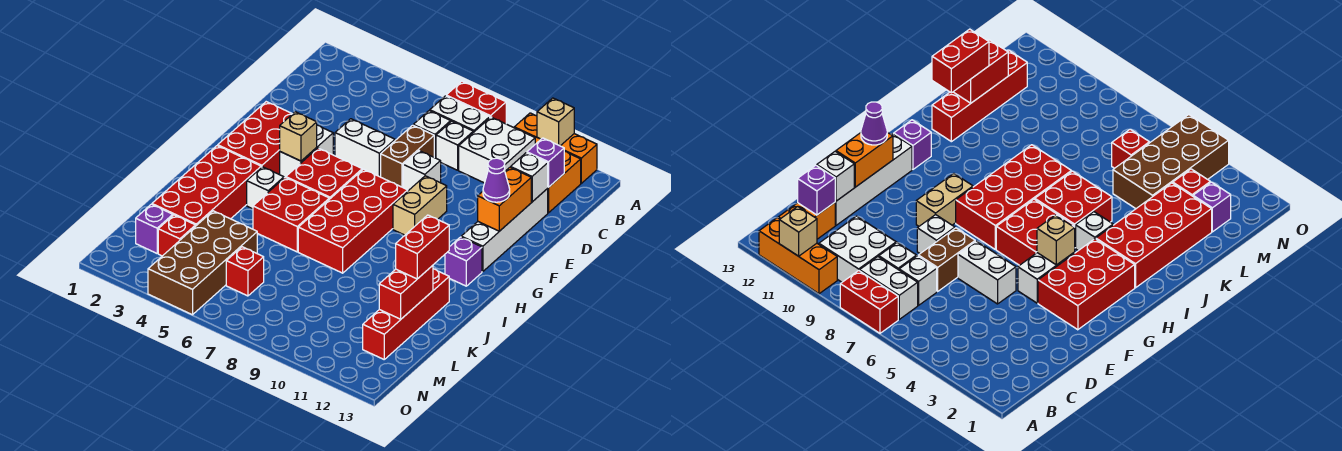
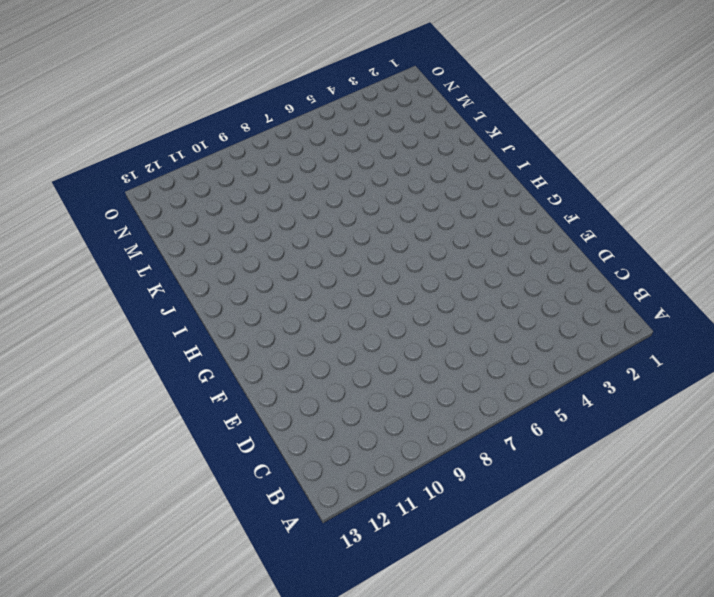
none -> red brick A7:A8 level 1
none -> orange brick A10:A12 level 1
none -> white brick B7:B8 level 1
none -> white brick B9:C10 level 1

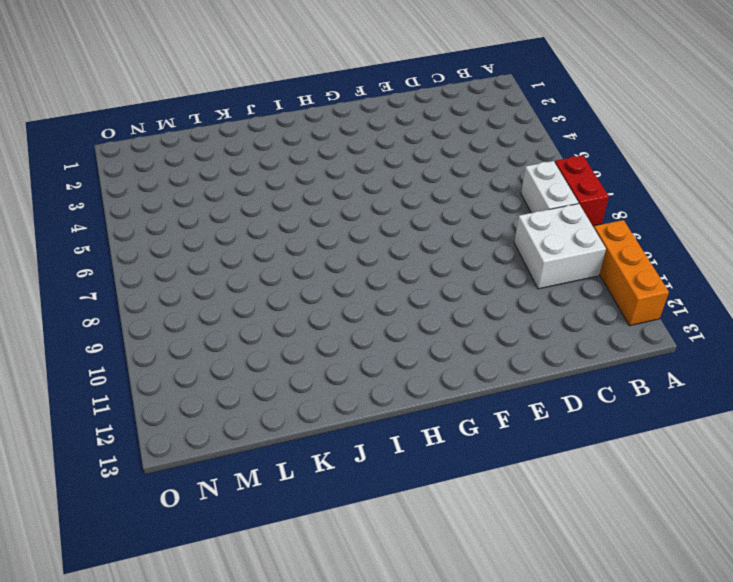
none -> orange brick B12:C12 level 1
none -> white brick C7 level 1
none -> white brick C8 level 1
none -> brown brick D7:E7 level 1

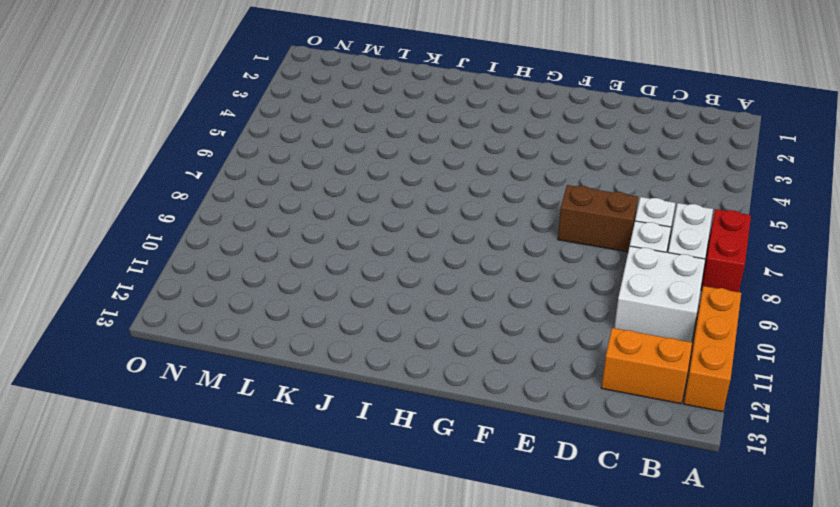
none -> white brick D12:G12 level 1
none -> white brick E5:E6 level 1
none -> white brick E8 level 1
none -> red brick F2:H3 level 1

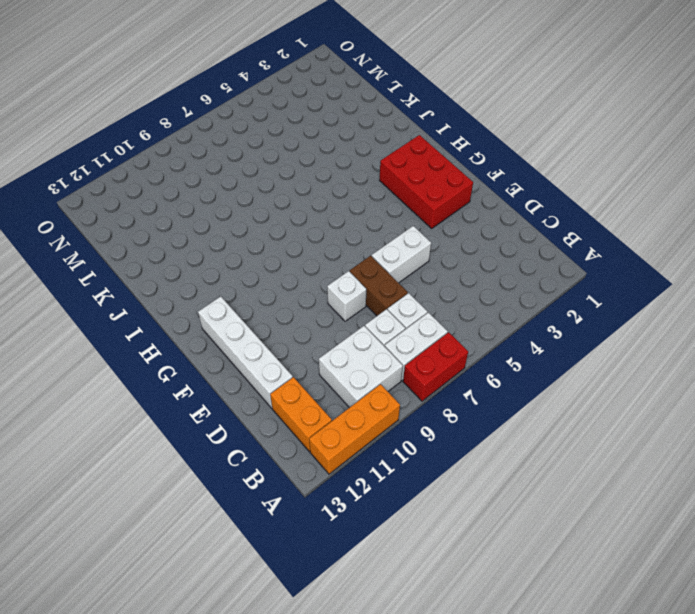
none -> white brick F4:G4 level 1
none -> tan brick F9:G9 level 1
none -> red brick G5:H6 level 1
none -> red brick G7:J8 level 1

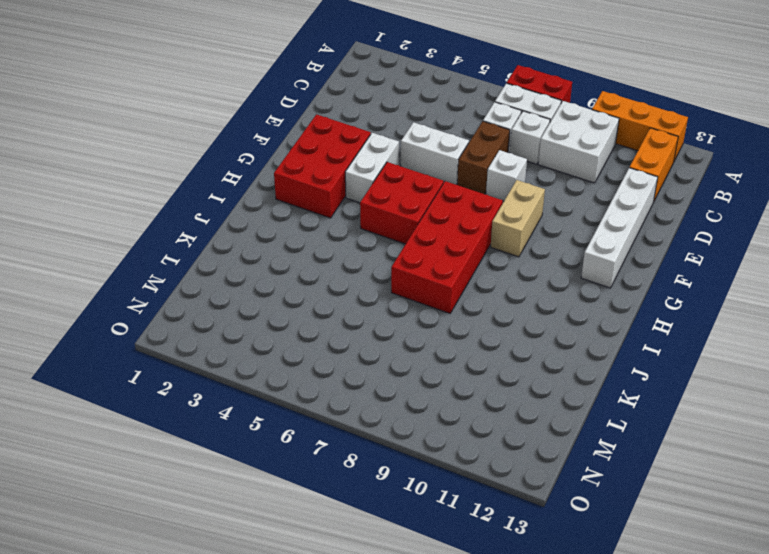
none -> purple brick H12 level 1
none -> red brick I2:L3 level 1
none -> white brick I4 level 1
none -> red brick I5:J6 level 1

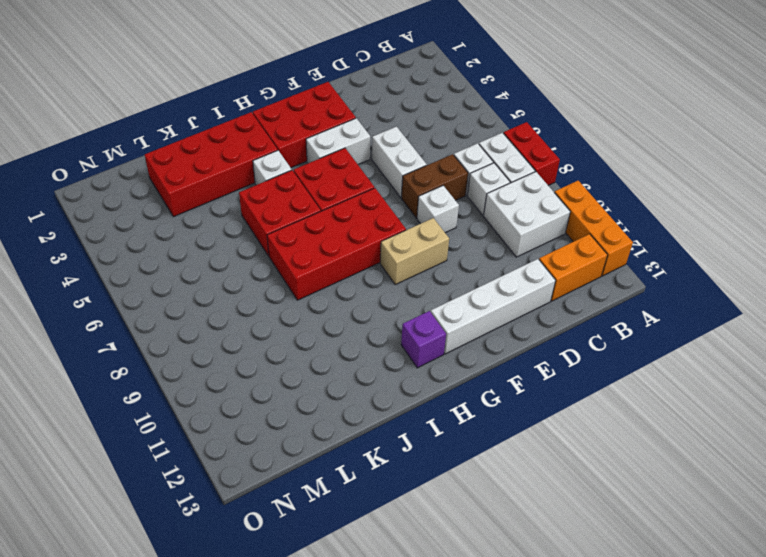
none -> red brick J12:M12 level 1
none -> brown brick L4:O5 level 1
none -> purple brick M2 level 1
none -> red brick M3 level 1

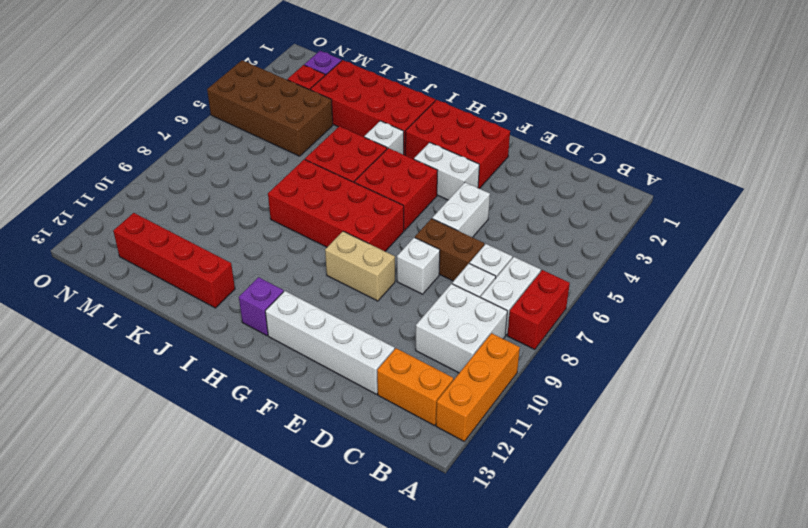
none -> red brick M6 level 1
none -> tan brick A11 level 2
none -> purple brick C12 level 2
none -> white brick D12 level 2

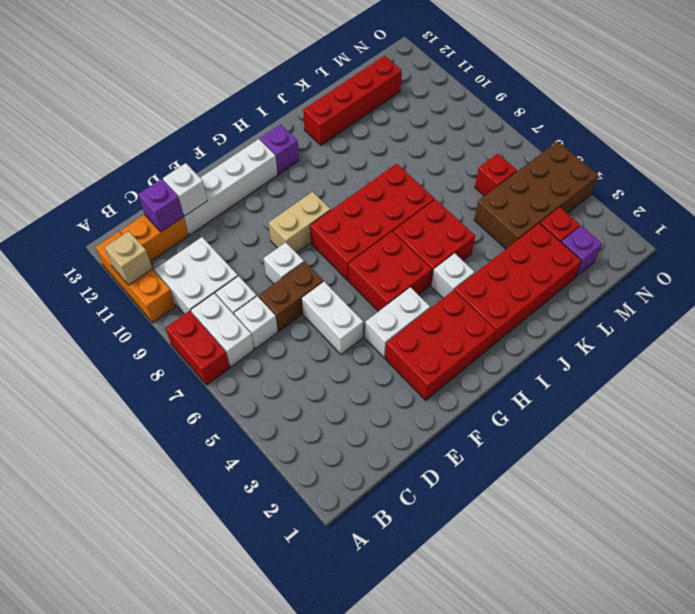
none -> orange brick E12:F12 level 2
none -> tan brick G4 level 2
none -> red brick K12:L12 level 2
none -> purple cone F12 level 3

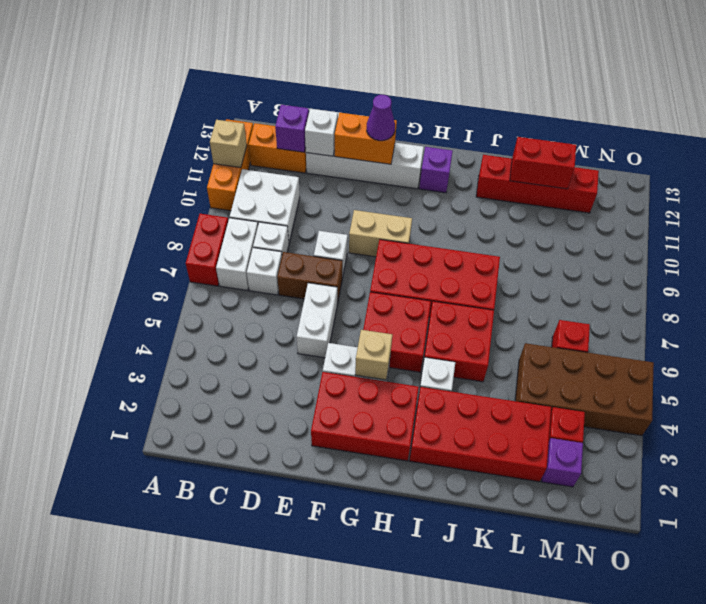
none -> red brick J12:K12 level 3

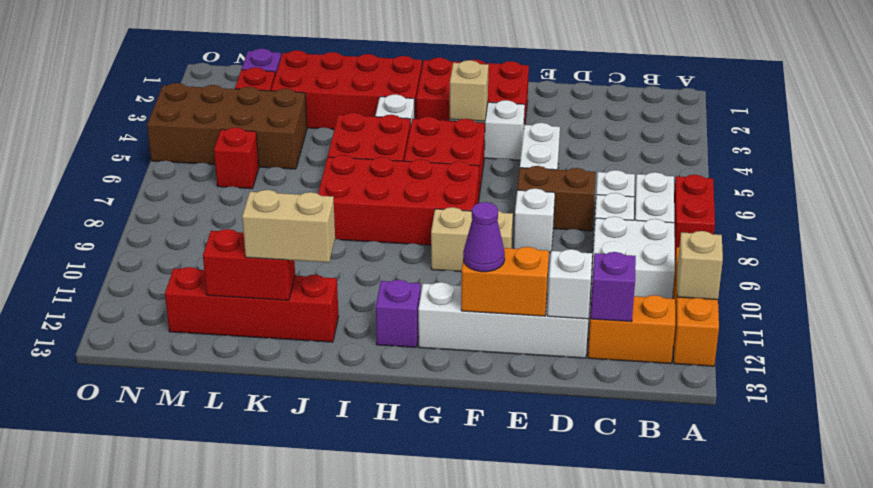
tan brick J12:K12 level 3 -> red brick J12:K12 level 3

